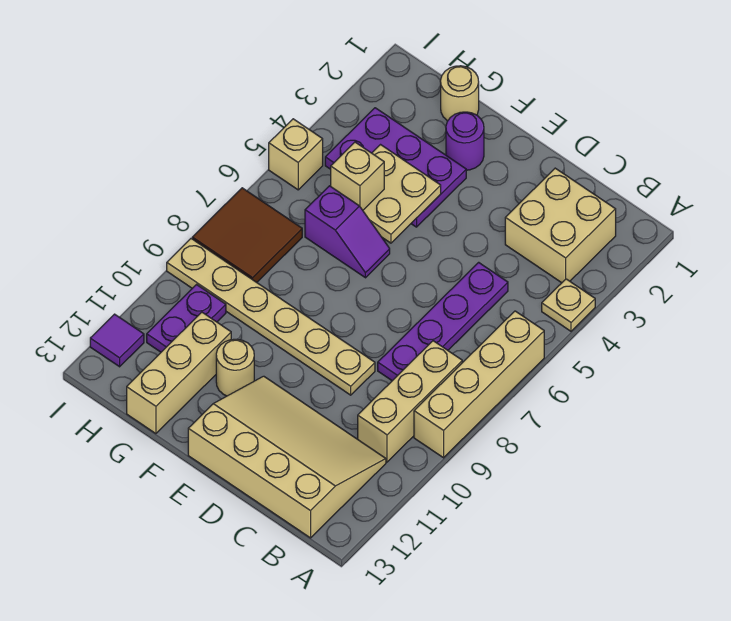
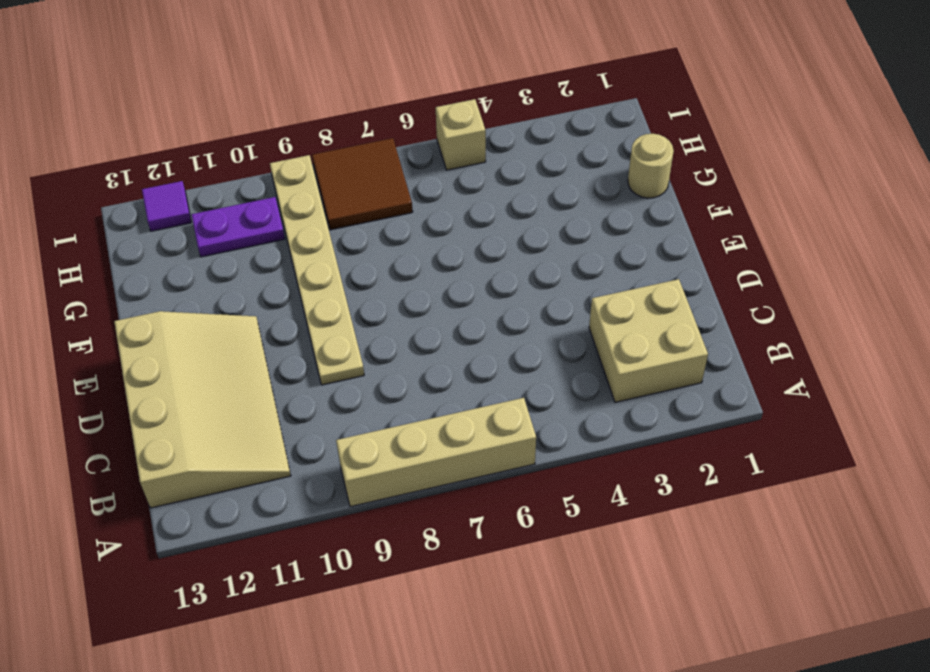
none -> tan plate A4 level 1
none -> tan brick B8:B10 level 1
none -> purple plate C5:C8 level 1

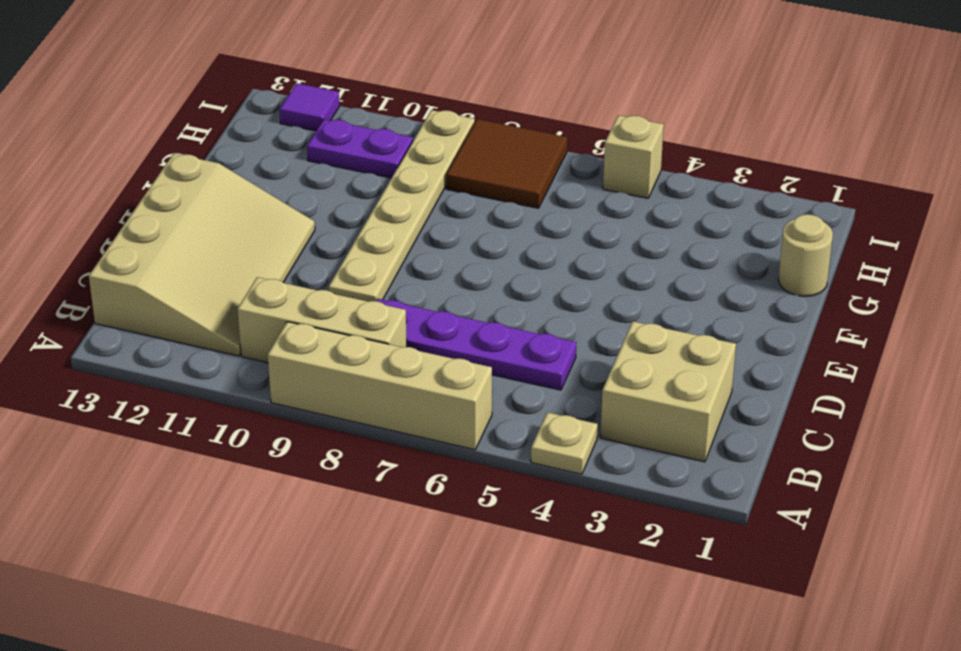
none -> purple round brick F2 level 1
none -> purple plate F3:H4 level 1
none -> purple slope F6:G6 level 1 top G

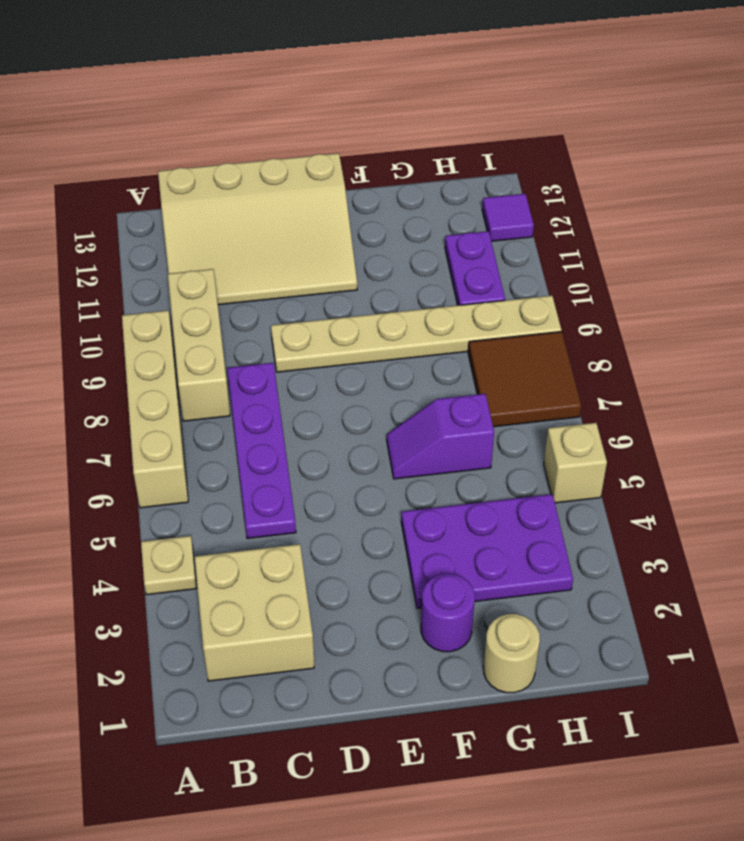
none -> tan round brick F11 level 1
none -> tan brick G11:G13 level 1
none -> tan plate F4:G5 level 2

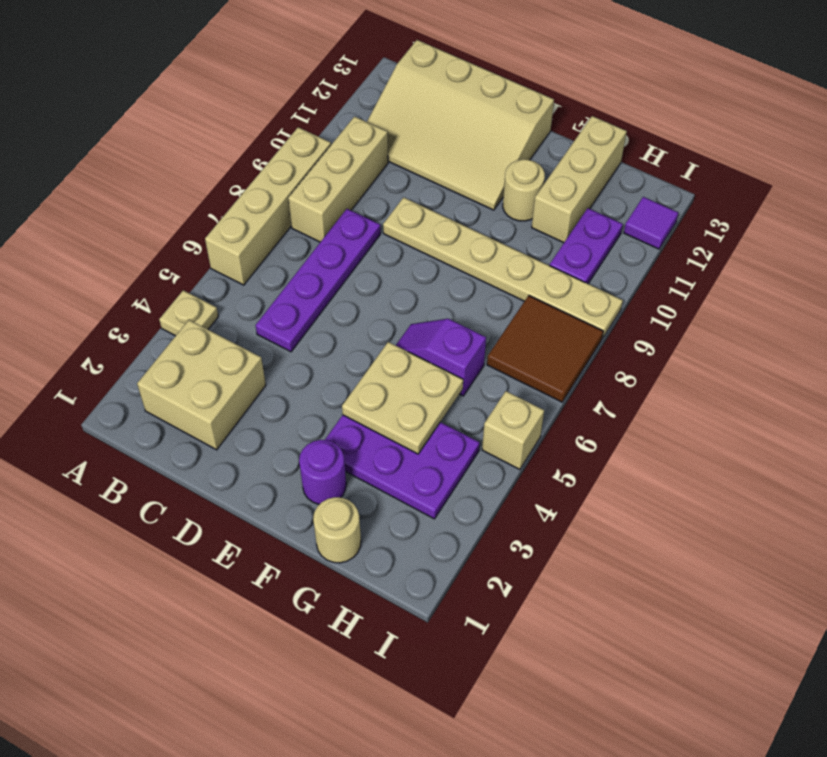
none -> tan brick G5 level 3

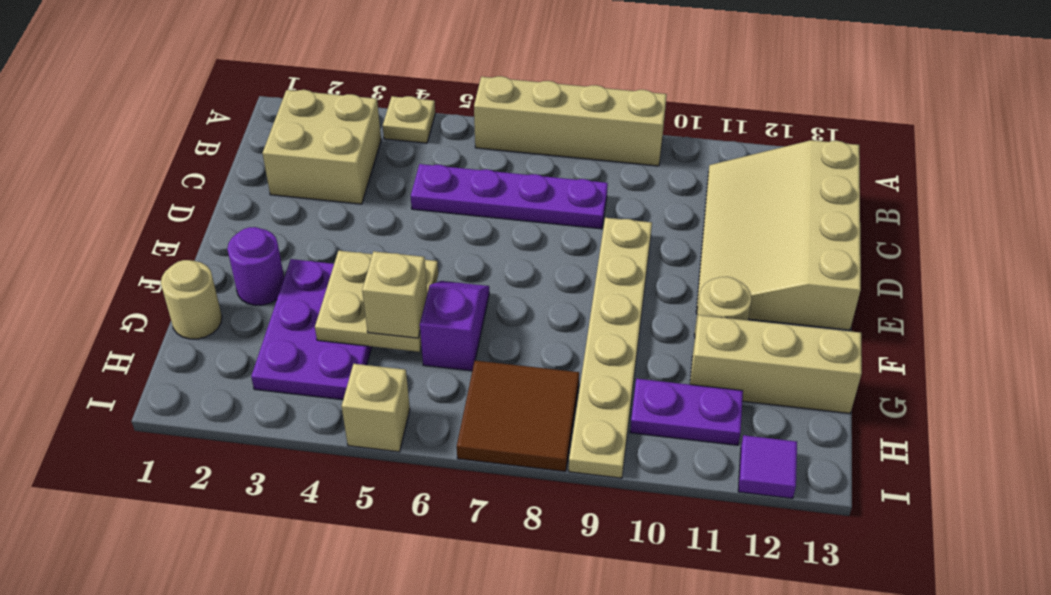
none -> tan brick B8:B10 level 1

